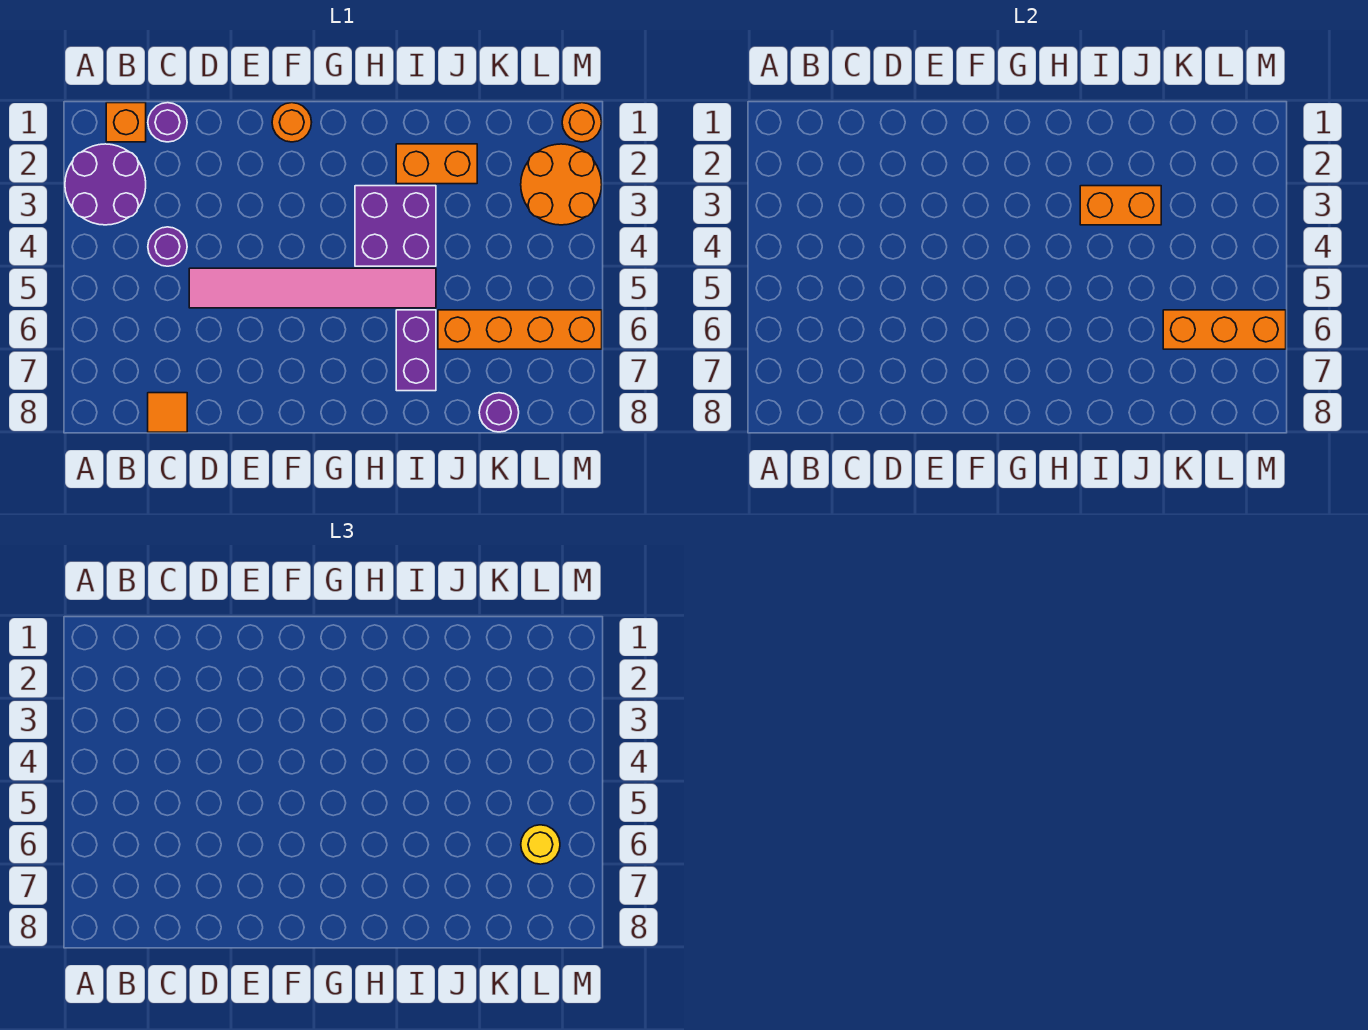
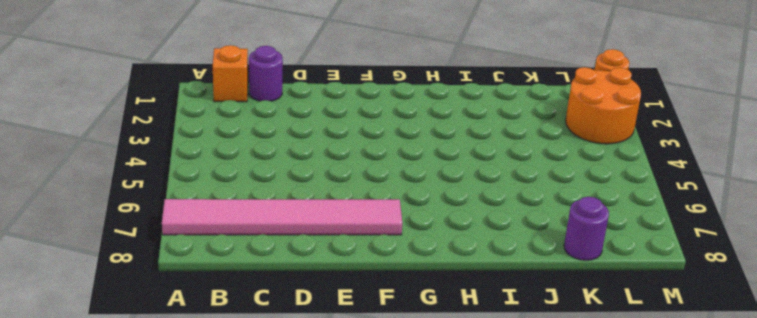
pink tile A7:F7 level 1 -> pink tile D5:I5 level 1
none -> purple round brick A2:B3 level 1
none -> purple round brick C4 level 1
none -> orange tile C8 level 1

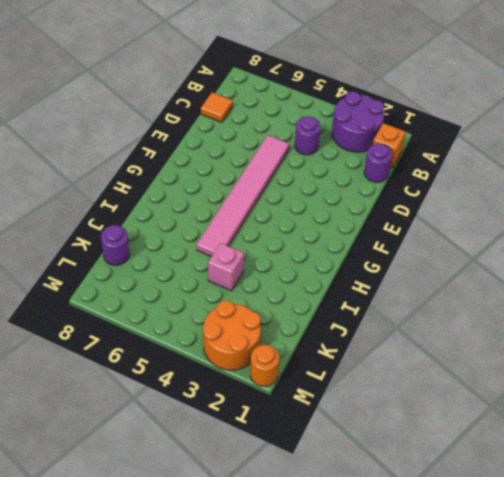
pink brick J4 level 1 -> none
none -> orange round brick F1 level 1
none -> purple brick H3:I4 level 1
none -> orange brick I2:J2 level 1

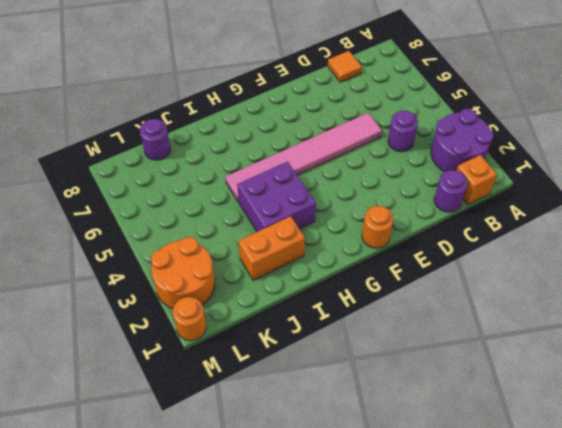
none -> purple brick I6:I7 level 1
none -> orange brick J6:M6 level 1
none -> orange brick I3:J3 level 2

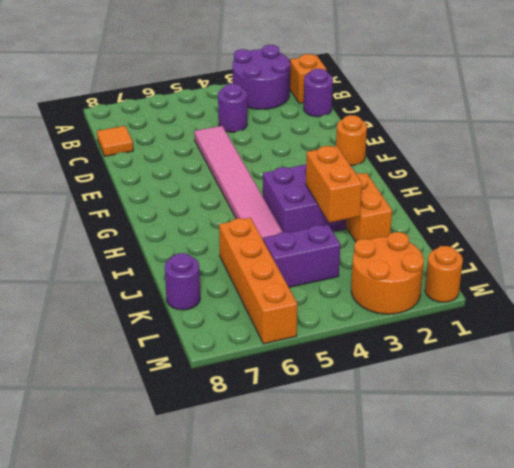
purple brick K4:K5 level 1 -> purple brick I6:I7 level 1
none -> orange brick K6:M6 level 2
none -> yellow round brick L6 level 3

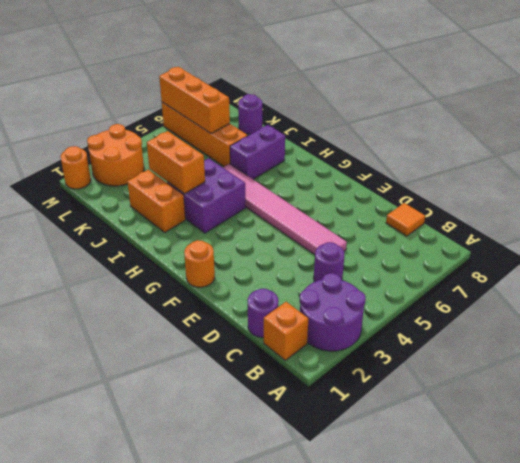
none -> yellow round brick L6 level 3

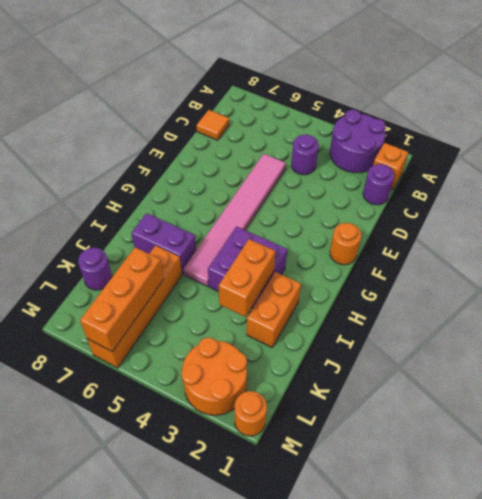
none -> yellow round brick L6 level 3

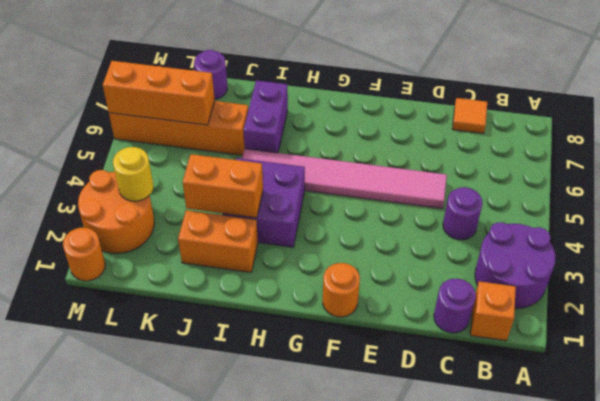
yellow round brick L3 level 2 -> yellow round brick L6 level 3

